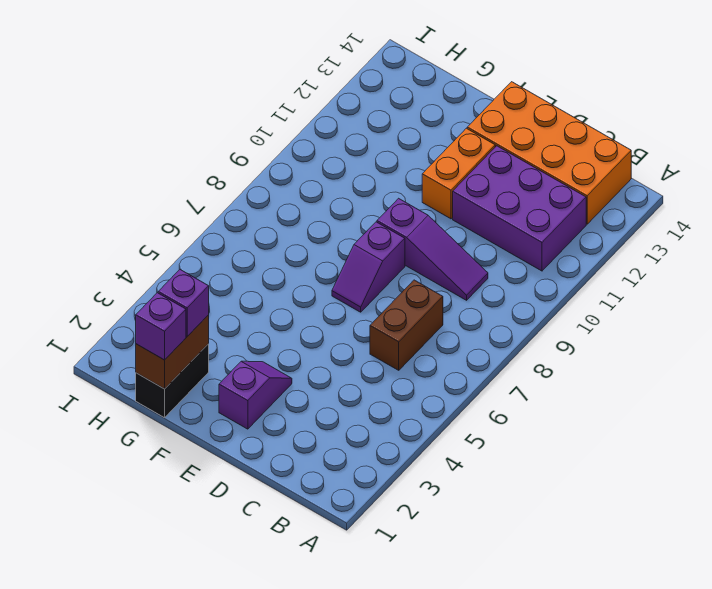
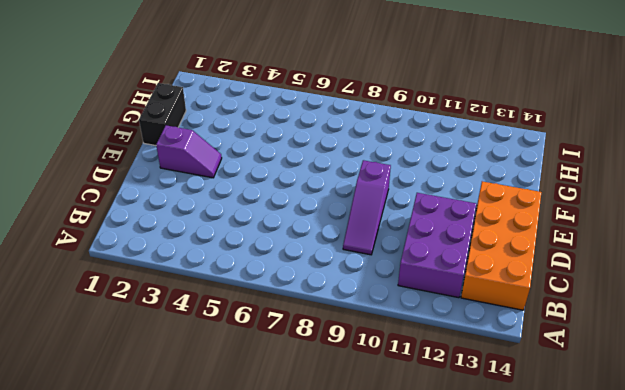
black brick F1:G1 level 1 -> black brick G1:G2 level 1
none -> brown brick C6:C7 level 1
none -> purple slope E7:E8 level 1 top 8

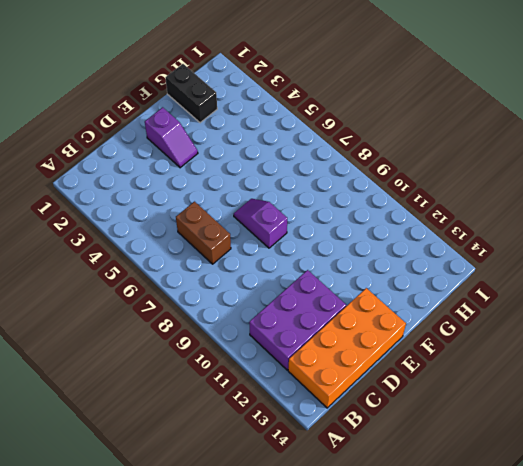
none -> purple slope C9:E9 level 1 top E
none -> orange brick E11:E12 level 1

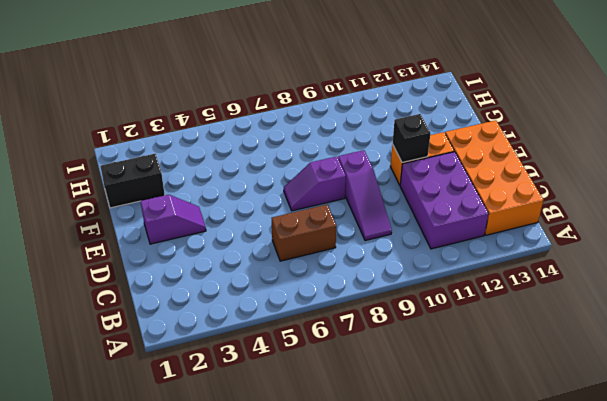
black brick E11 level 2 -> none
none -> brown brick G1:G2 level 2
none -> purple brick G1 level 3

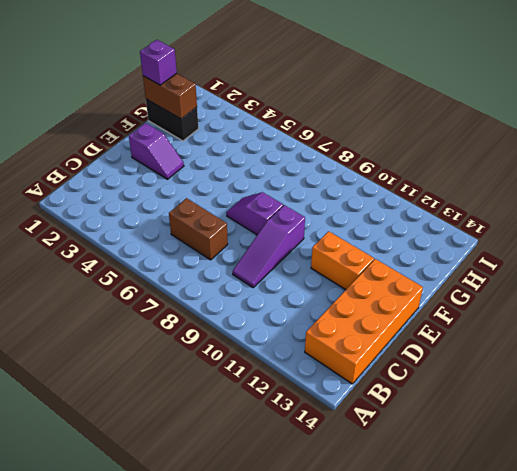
none -> purple brick B11:D12 level 1
none -> purple brick G2 level 3

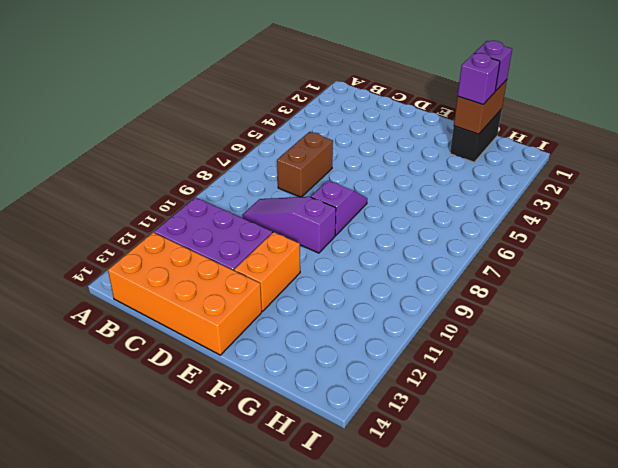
none -> purple slope E2:E3 level 1 top 2

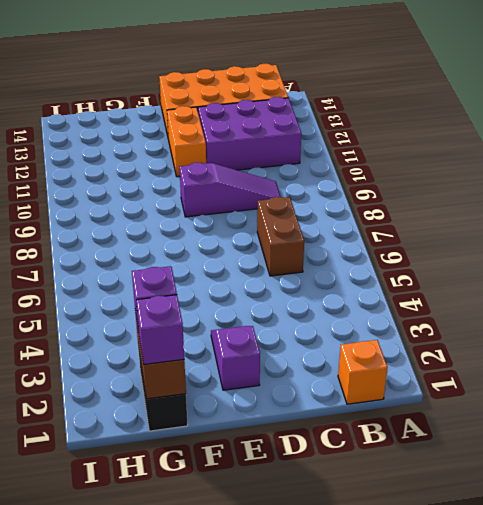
orange brick B1 level 1 -> none
none -> purple slope E7:E8 level 1 top 8

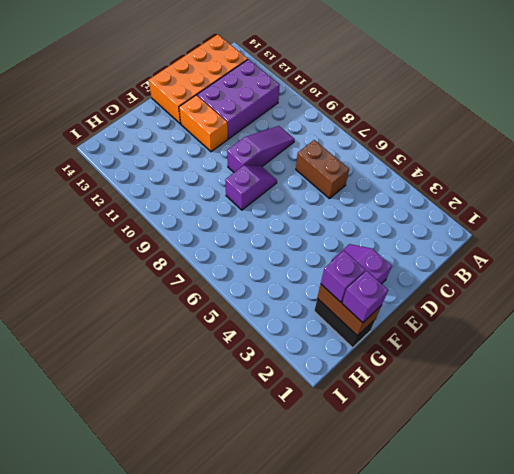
purple slope E8:F8 level 1 top F -> purple slope E7:E8 level 1 top 8

